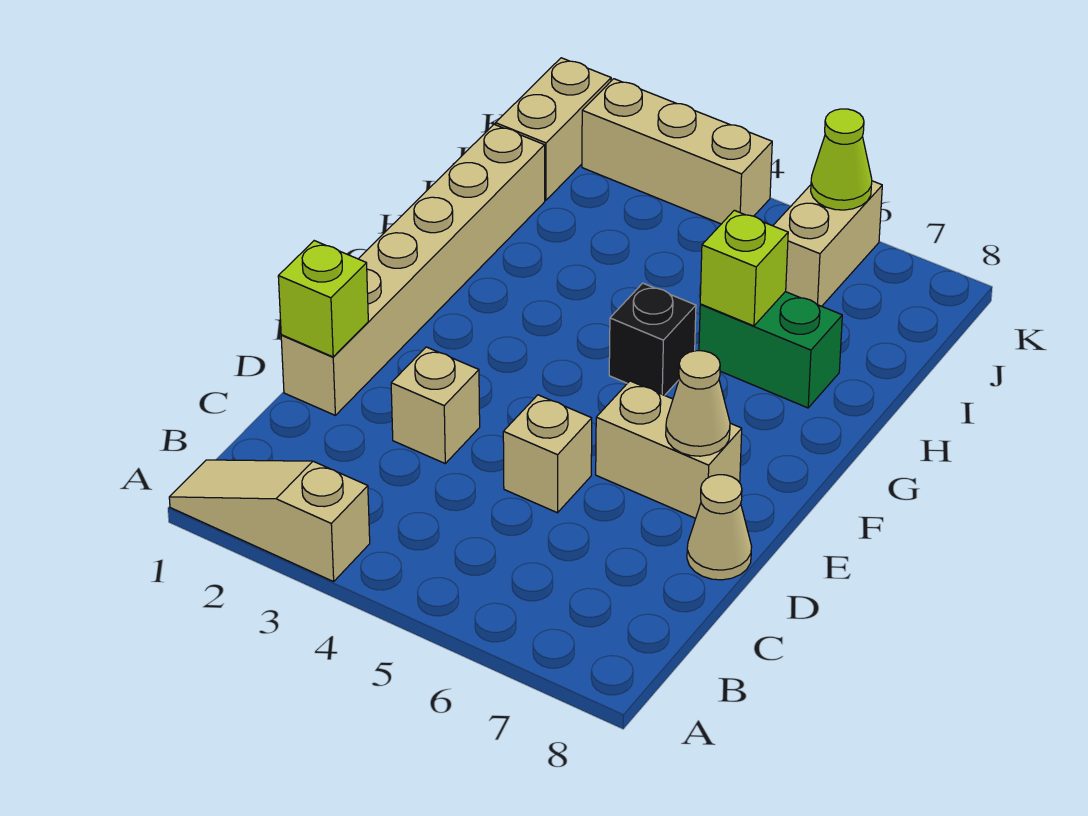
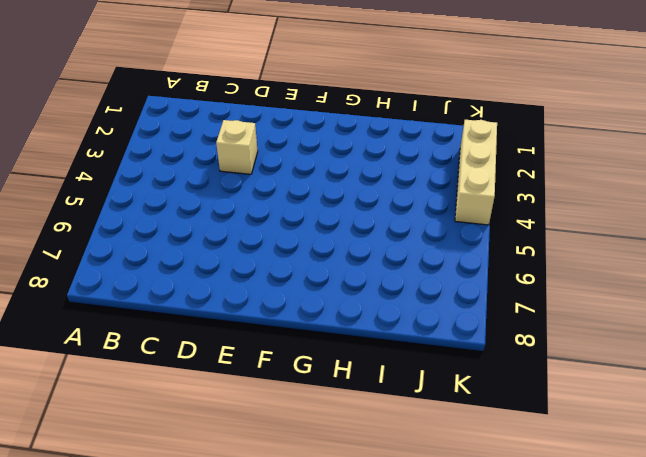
none -> tan slope A1:A3 level 1 top 3
none -> tan brick D1:I1 level 1
none -> tan brick D5 level 1

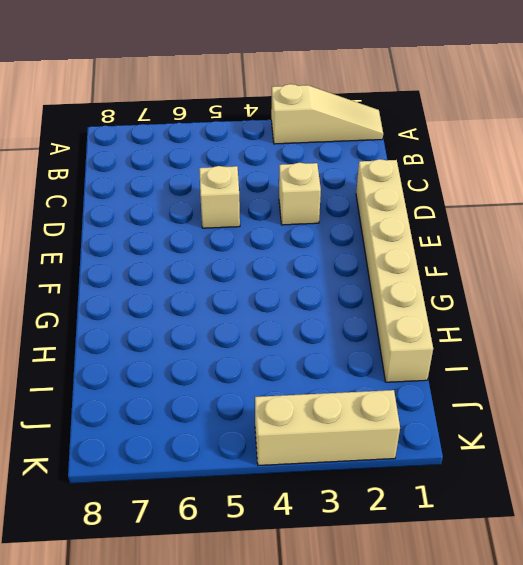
none -> tan cone D8 level 1
none -> tan brick E6:E7 level 1
none -> black brick G5 level 1

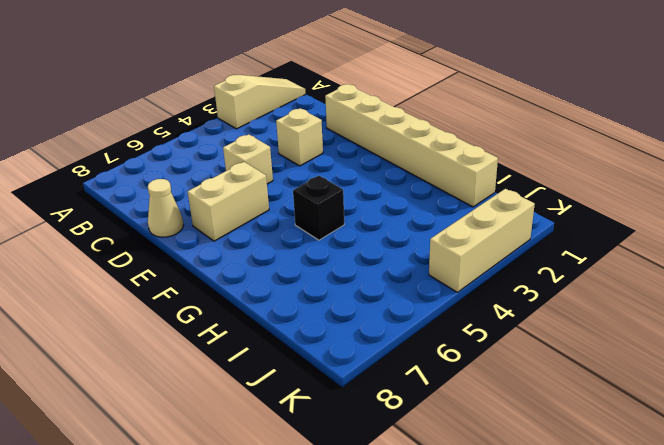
none -> green brick H6:H7 level 1
none -> tan brick J1:K1 level 1
none -> tan brick J6:K6 level 1

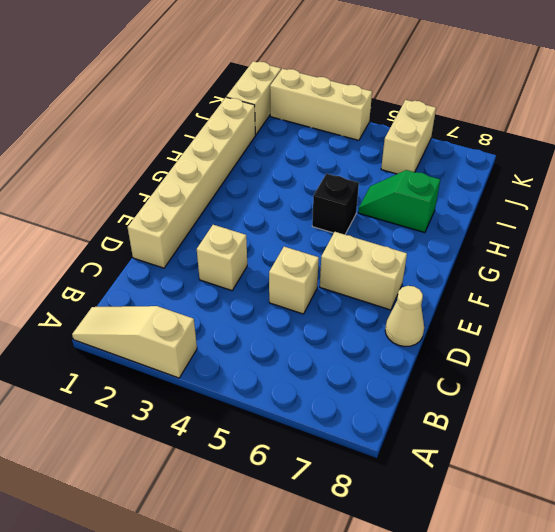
green slope H6:H7 level 1 top 7 -> green brick H6:H7 level 1
none -> lime brick D1 level 2
none -> tan cone E7 level 2
none -> lime brick H6 level 2

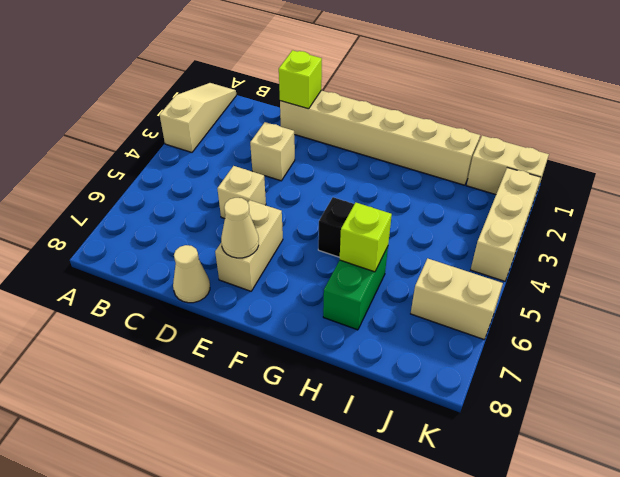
none -> lime cone K6 level 2

